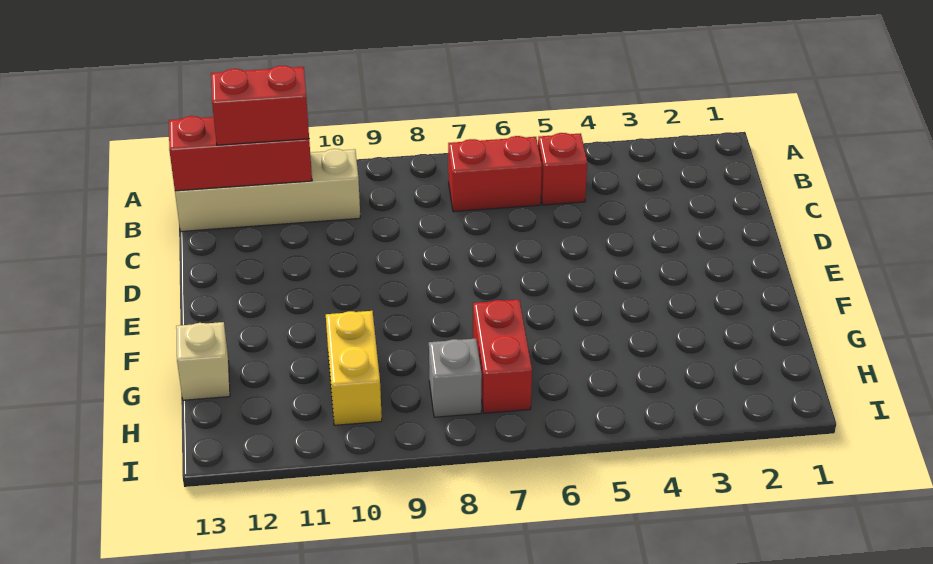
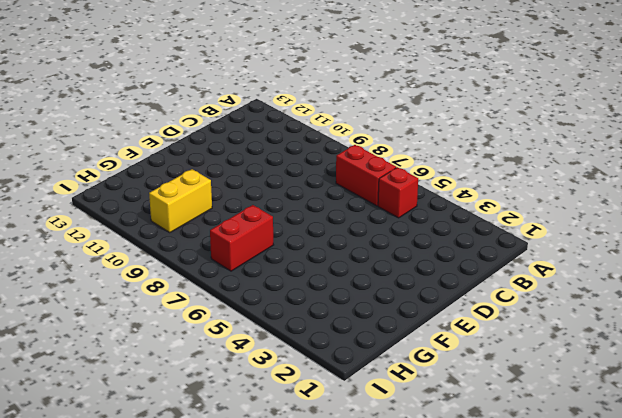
none -> tan brick B10:B13 level 1
none -> tan brick G13 level 1

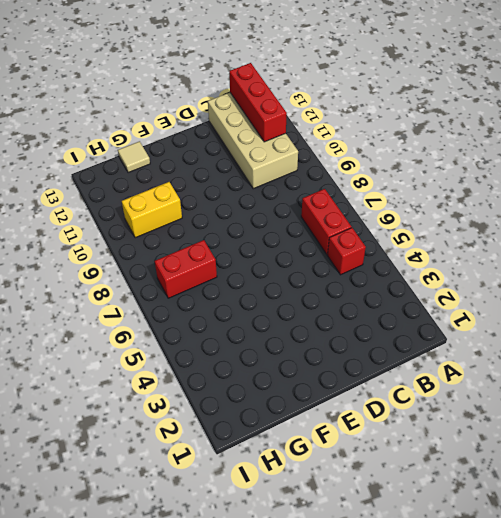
tan brick B10:C13 level 1 -> tan brick B10:B13 level 1
tan tile G13 level 1 -> tan brick G13 level 1
none -> grey brick H8 level 1
none -> red brick B11:B12 level 3

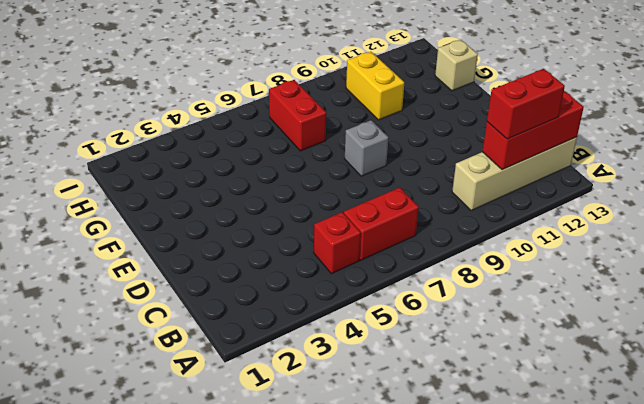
grey brick E8 level 1 -> grey brick H8 level 1

